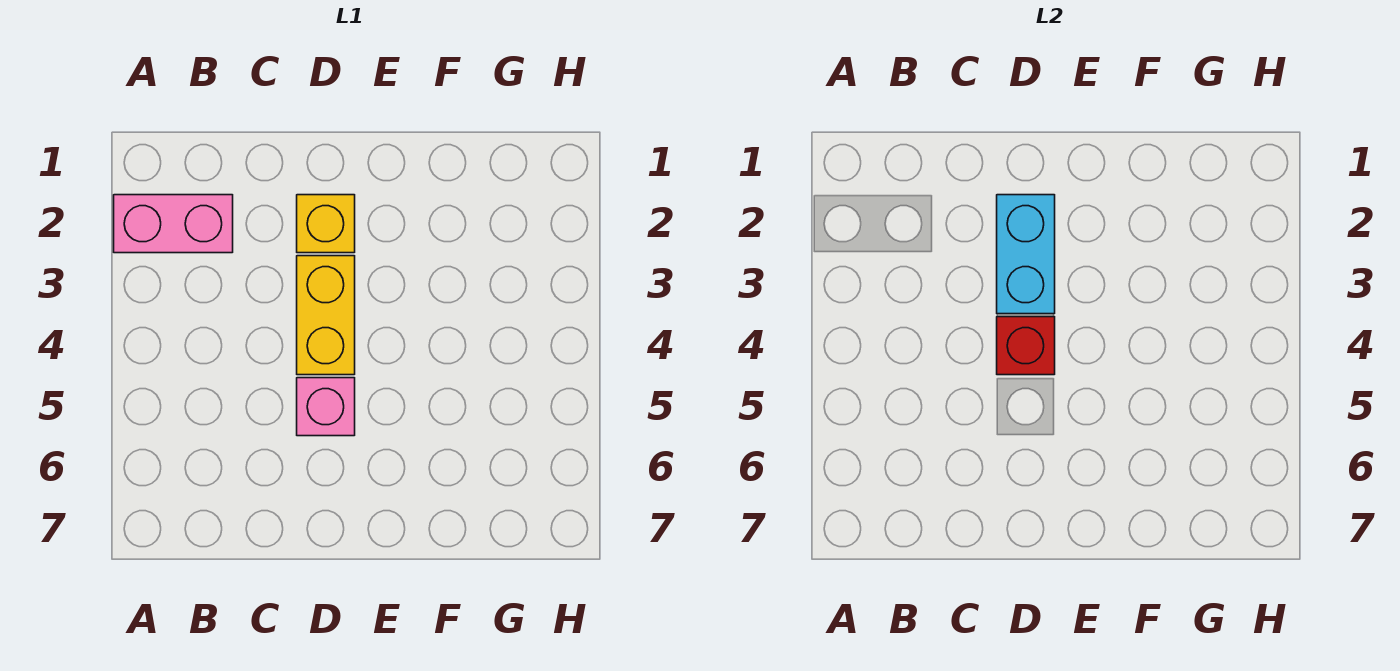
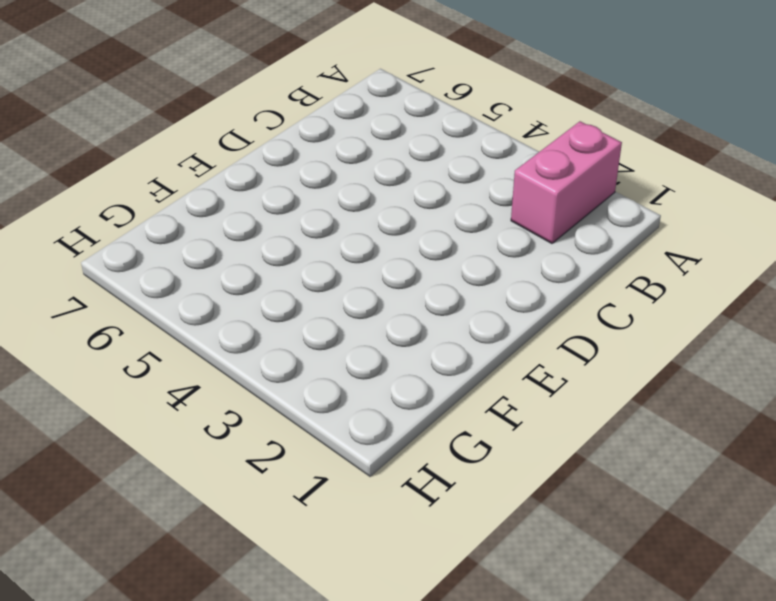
none -> yellow brick D2 level 1
none -> yellow brick D3:D4 level 1

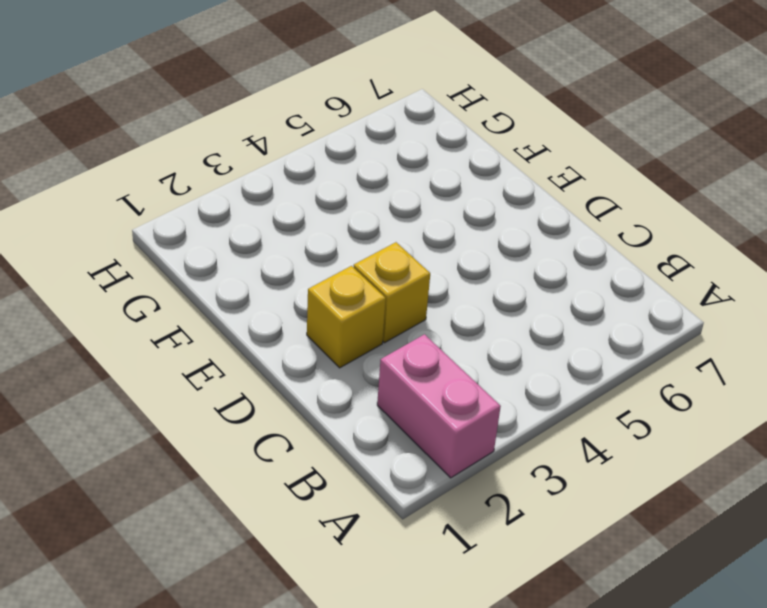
yellow brick D3 level 1 -> yellow brick D3:D4 level 1
none -> pink brick D5 level 1
none -> cyan brick D2:D3 level 2

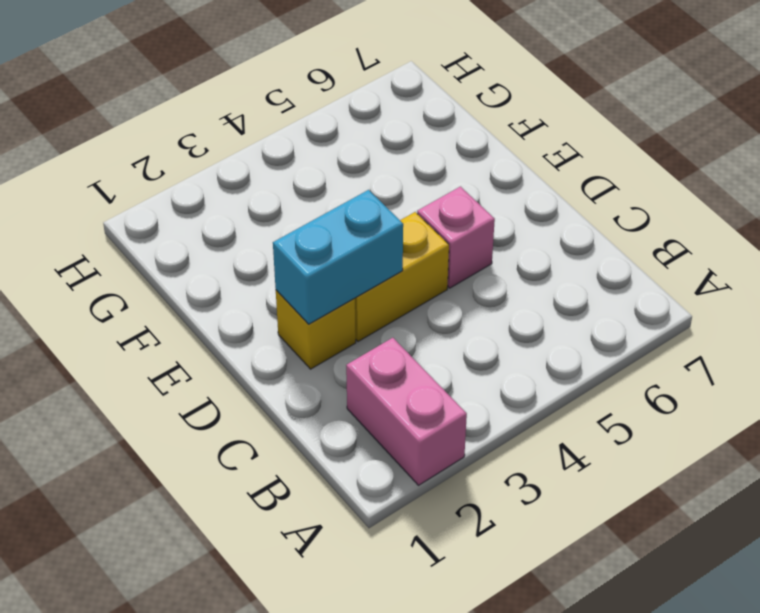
none -> red brick D4 level 2

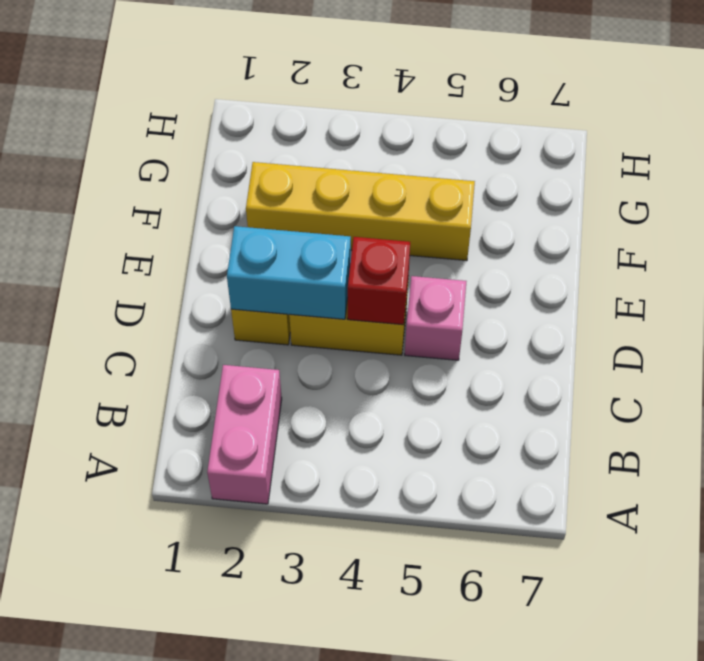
yellow brick F2:F5 level 1 -> none

